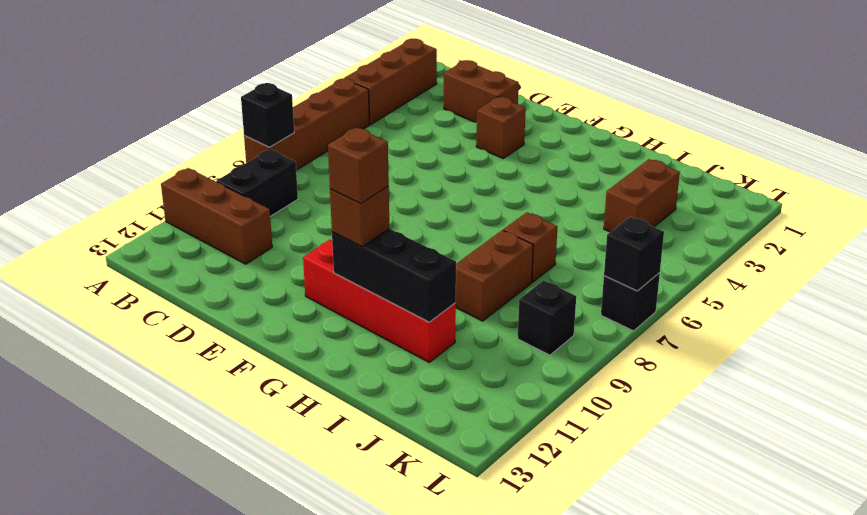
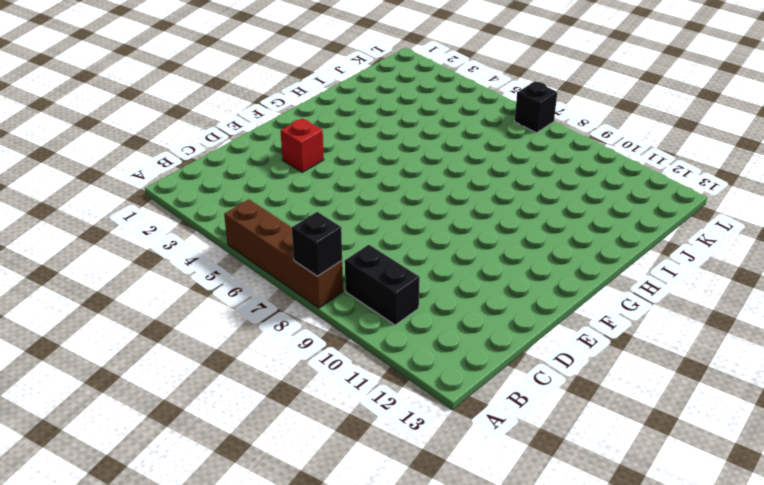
red brick E3 level 1 -> brown brick E3 level 1
none -> brown brick A2:A4 level 1
none -> brown brick A11:C11 level 1
none -> brown brick C2:D2 level 1

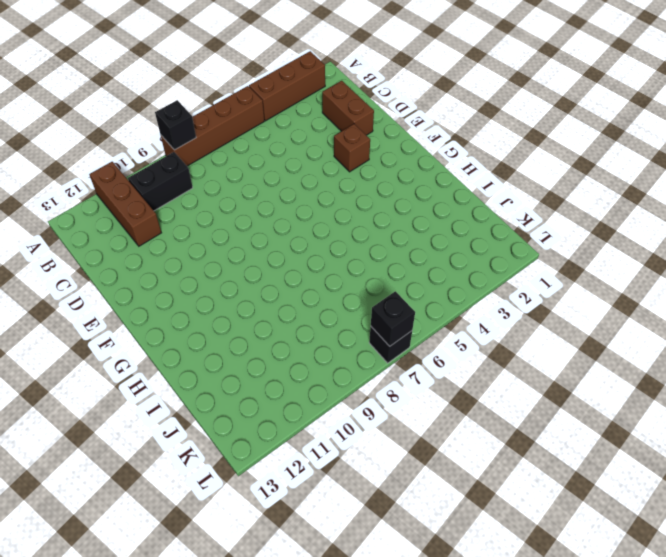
none -> red brick F11:I11 level 1
none -> brown brick I7 level 1
none -> brown brick I8:I9 level 1

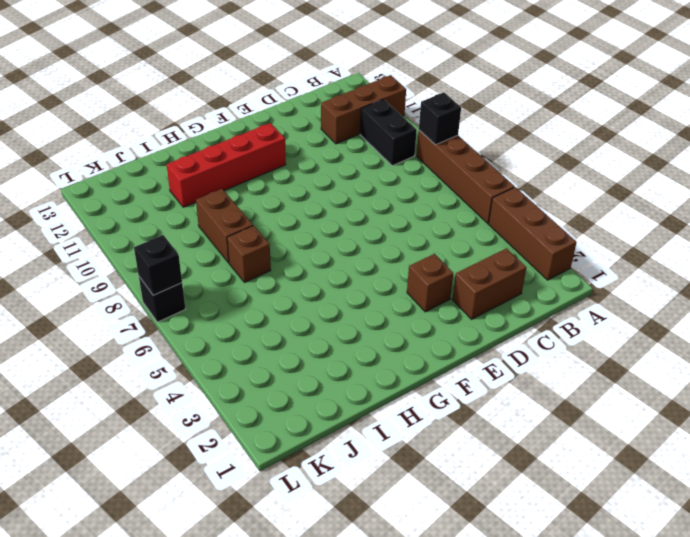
none -> brown brick J3:J4 level 1
none -> black brick K9 level 1
none -> black brick G11:I11 level 2

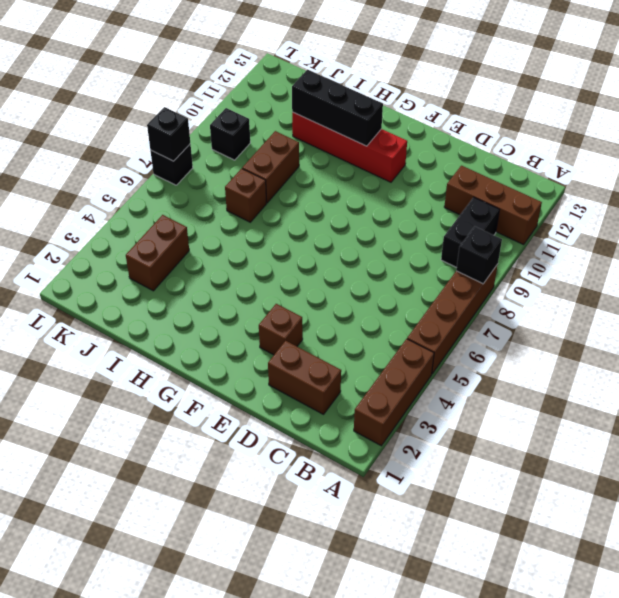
none -> brown brick G11 level 3
none -> brown brick G11 level 4

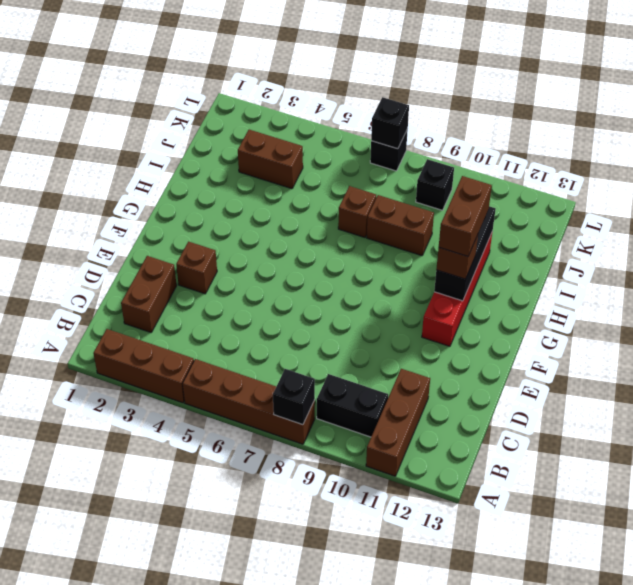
brown brick G11:H11 level 4 -> brown brick G11 level 4

